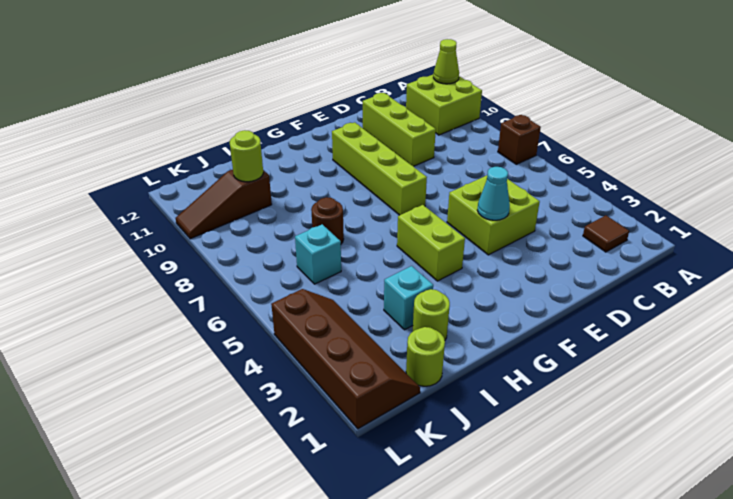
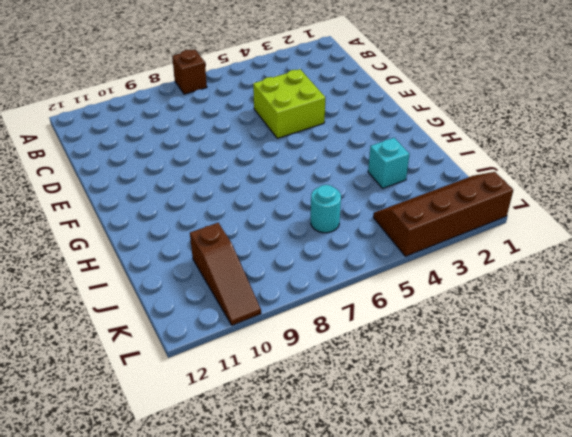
cyan round brick J6 level 1 -> cyan brick J6 level 1
none -> lime brick A10:B11 level 1
none -> brown tile B2 level 1
none -> lime brick D9:D11 level 1

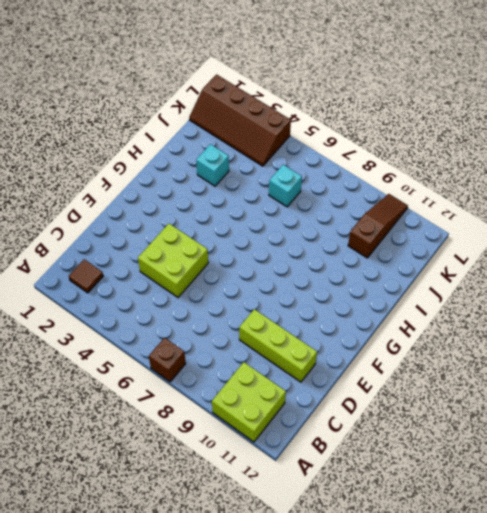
none -> lime brick F7:F10 level 1
none -> lime brick G4:G5 level 1
none -> lime round brick I2 level 1

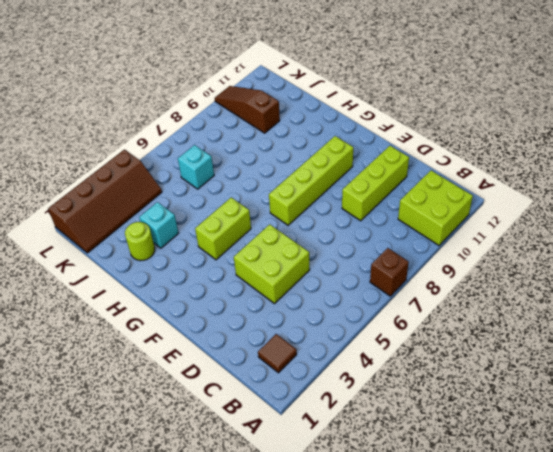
none -> brown round brick I7 level 1
none -> lime round brick J1 level 1
none -> lime cone A11 level 2

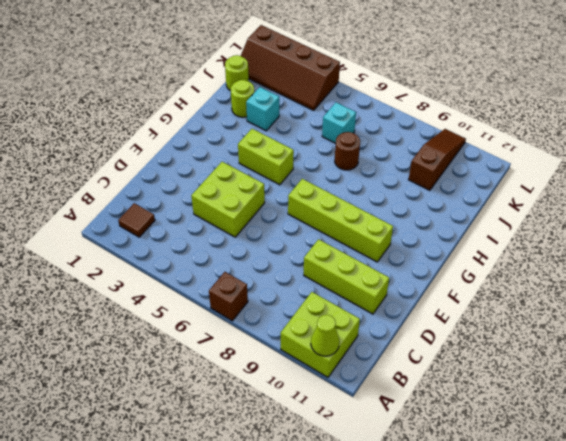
none -> cyan cone E4 level 2
none -> lime round brick J10 level 2

